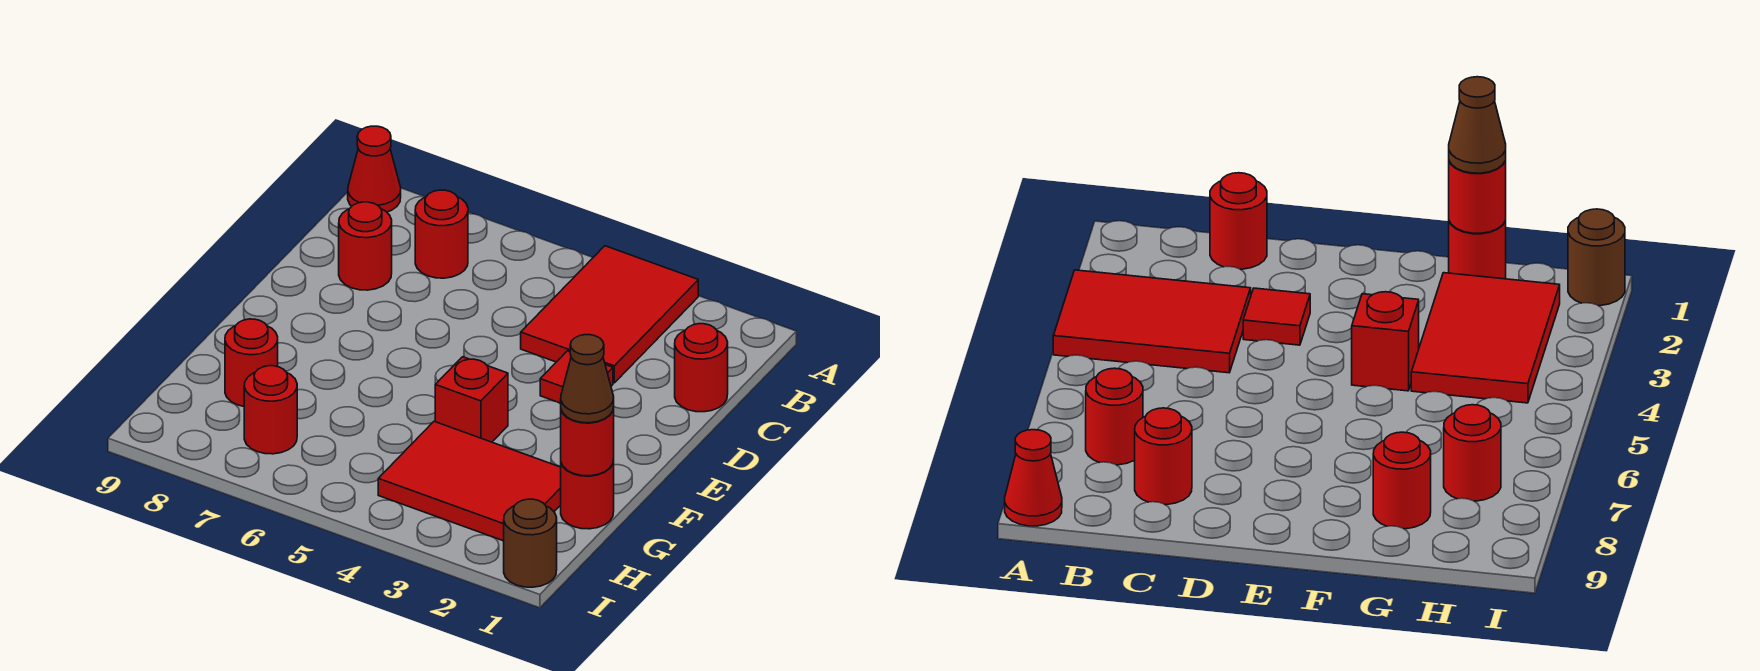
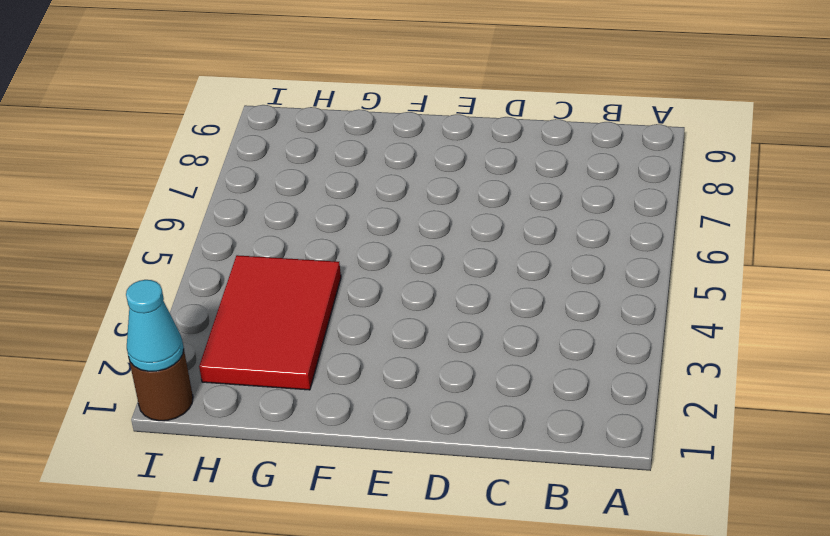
cyan cone I1 level 2 -> none
none -> red tile A3:C4 level 1
none -> red cone A9 level 1
none -> red round brick B7 level 1

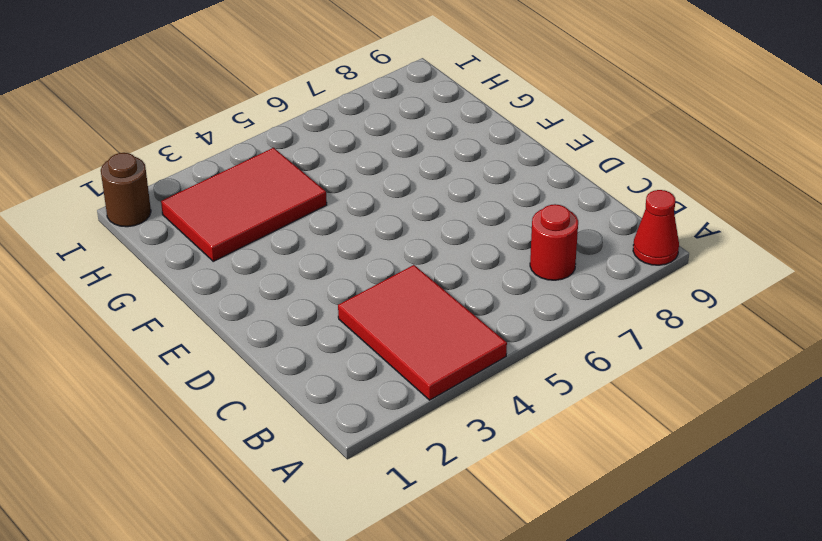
none -> red round brick C1 level 1
none -> red round brick C8 level 1
none -> red tile D3 level 1

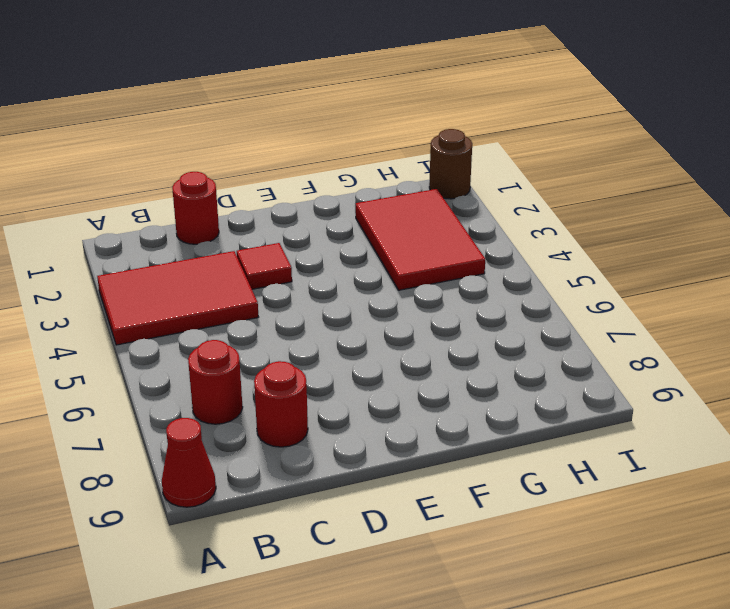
none -> red brick F4 level 1
none -> red round brick G1 level 1
none -> red round brick G8 level 1

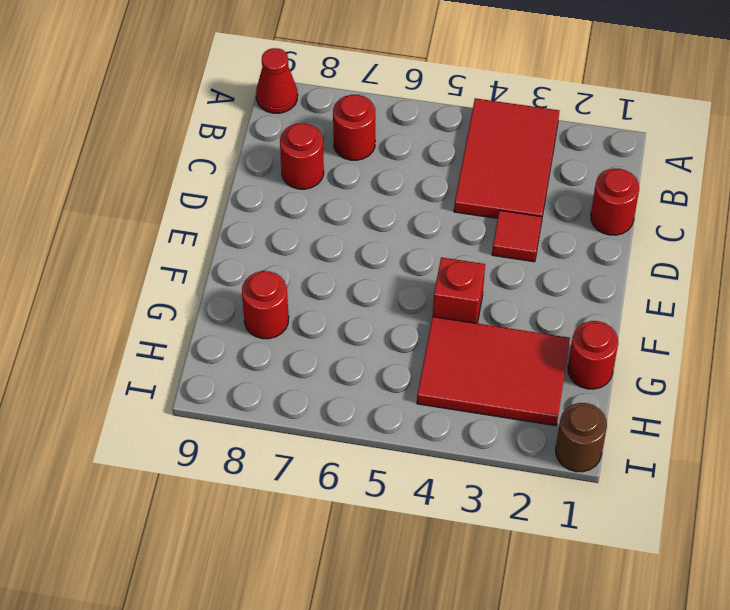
none -> red round brick H7 level 1
none -> red round brick G1 level 2
none -> brown cone G1 level 3

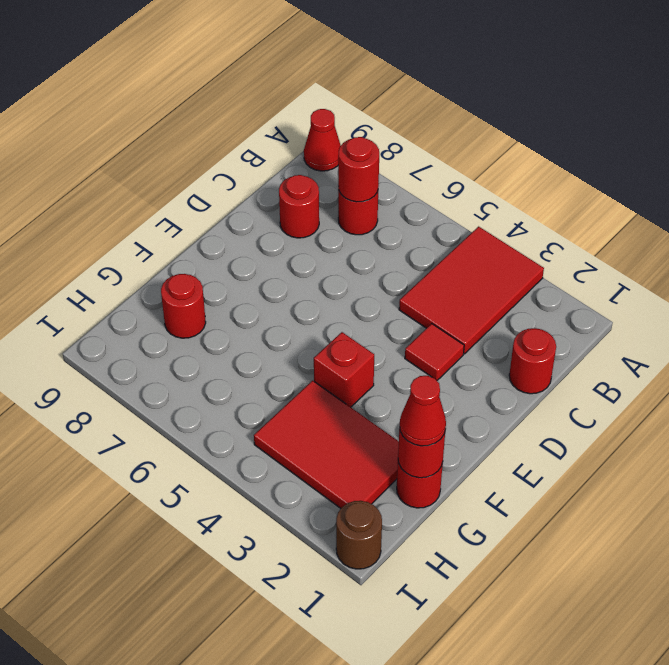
red round brick B7 level 2 -> red round brick H7 level 1
red cone G1 level 3 -> brown cone G1 level 3

